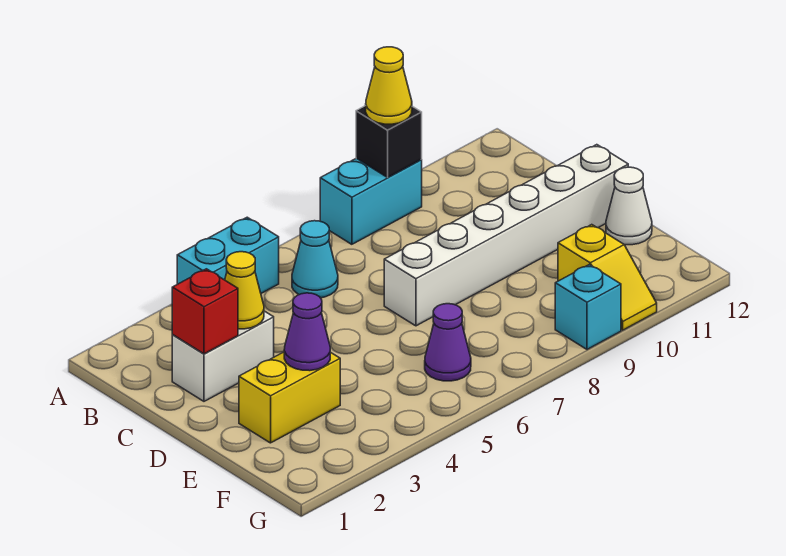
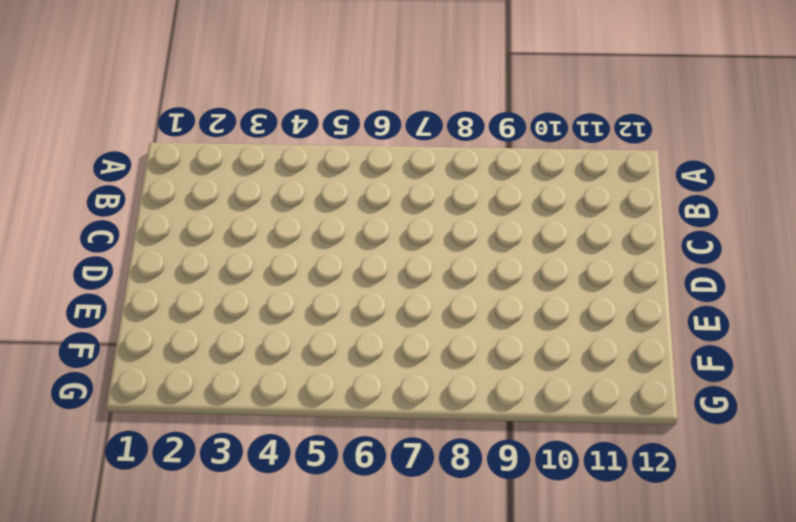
none -> cyan brick A4:A5 level 1
none -> cyan brick A8:A9 level 1
none -> cyan cone B6 level 1

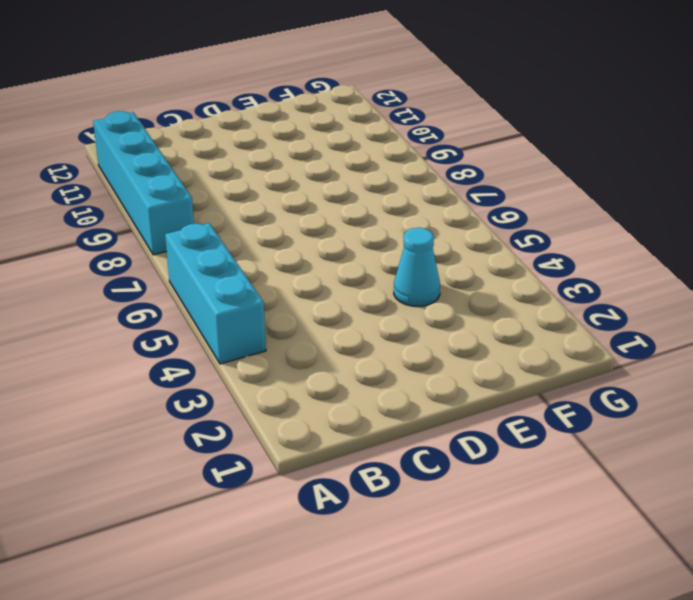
cyan brick A4:A6 level 1 -> cyan brick A4:A5 level 1
cyan brick A8:A11 level 1 -> cyan brick A8:A9 level 1
cyan cone E4 level 1 -> cyan cone B6 level 1
none -> white brick C2:C3 level 1
none -> white brick D7:D12 level 1
none -> yellow brick E2:E3 level 1

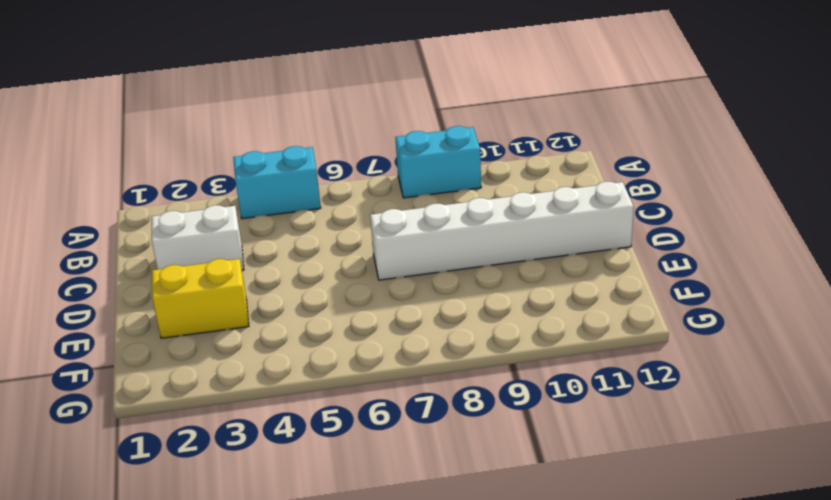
none -> cyan cone B6 level 1
none -> white cone E12 level 1
none -> purple cone F6 level 1

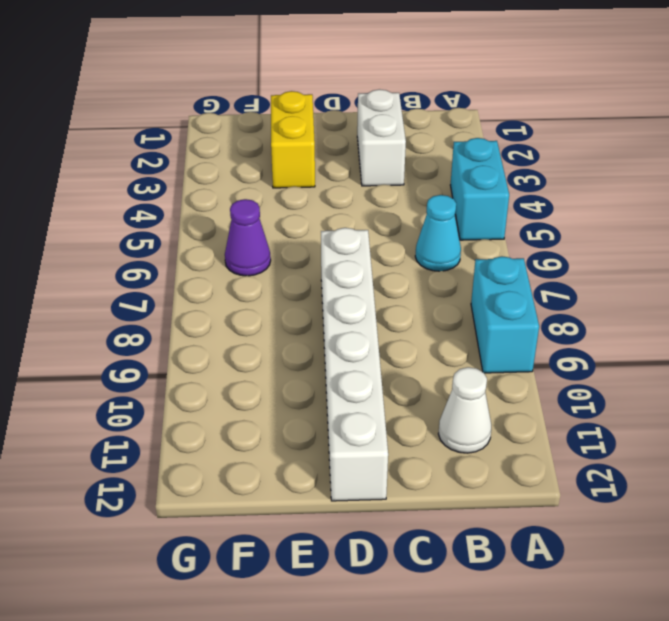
white cone B11 level 1 -> white cone E12 level 1
none -> yellow slope F10:G10 level 1 top F
none -> cyan brick G9 level 1
none -> black brick A9 level 2

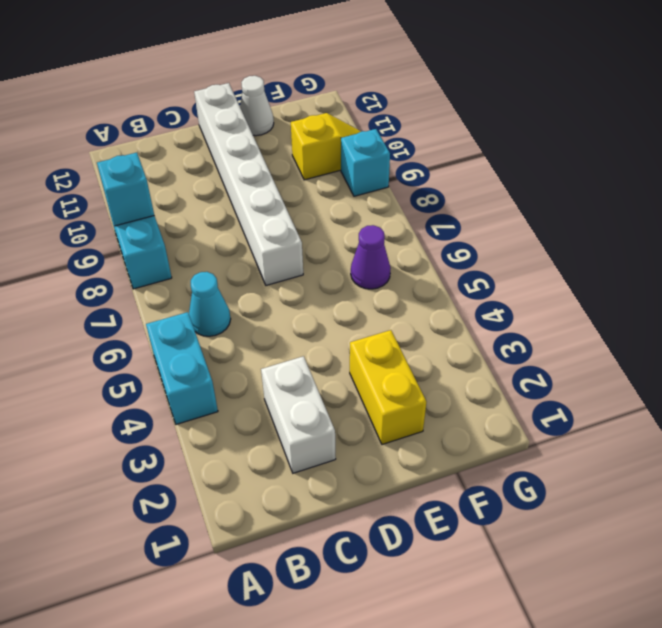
cyan brick A9 level 2 -> black brick A9 level 2
none -> red brick C2 level 2
none -> yellow cone C3 level 2
none -> purple cone E3 level 2

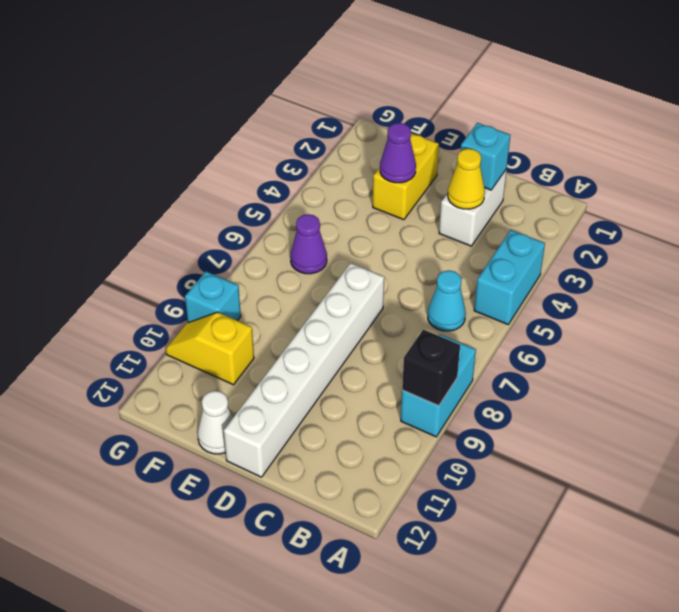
cyan brick C2 level 2 -> red brick C2 level 2
none -> yellow cone A9 level 3

